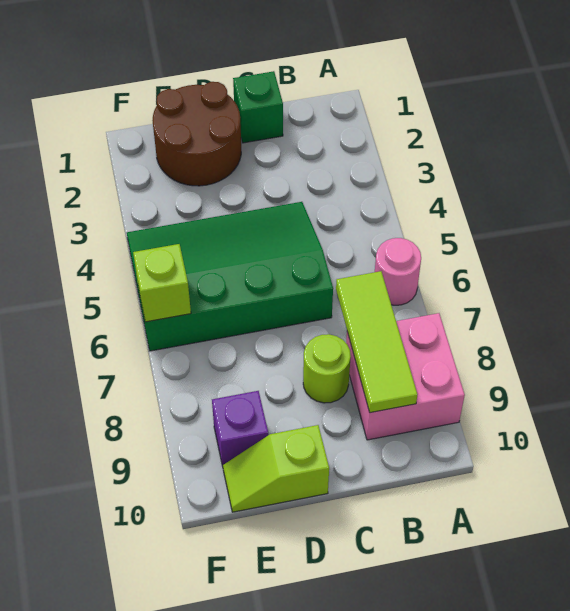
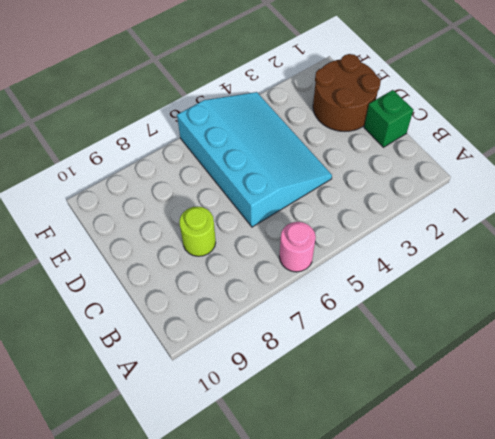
cyan slope C4:F6 level 1 top 6 -> green slope C4:F6 level 1 top 6
none -> pink brick A8:B9 level 1
none -> lime slope D10:E10 level 1 top D

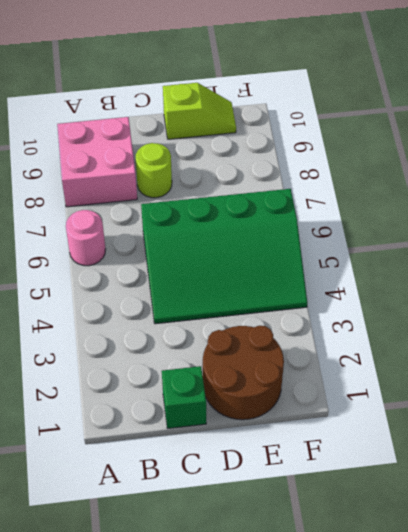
none -> purple brick E9 level 1
none -> lime tile B7:B9 level 2

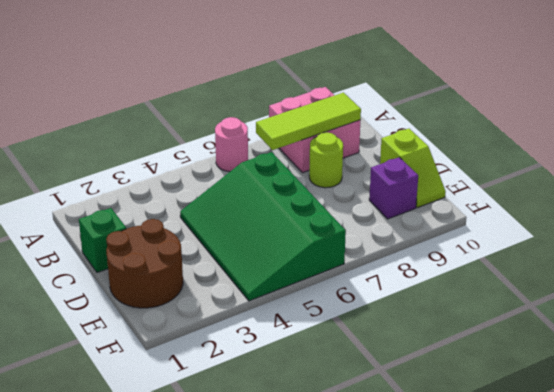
none -> lime brick F6 level 2

